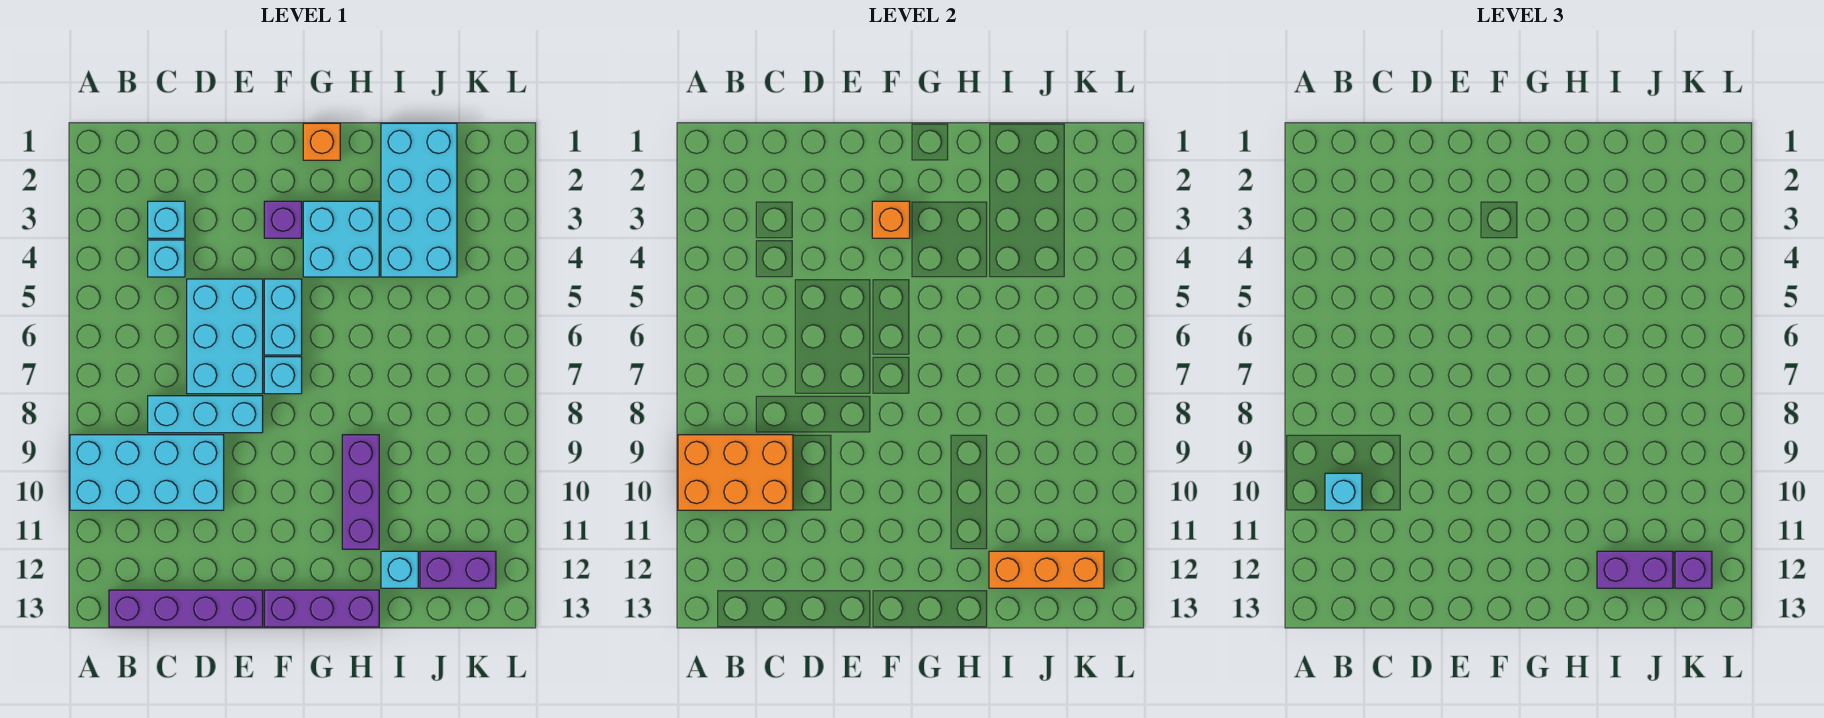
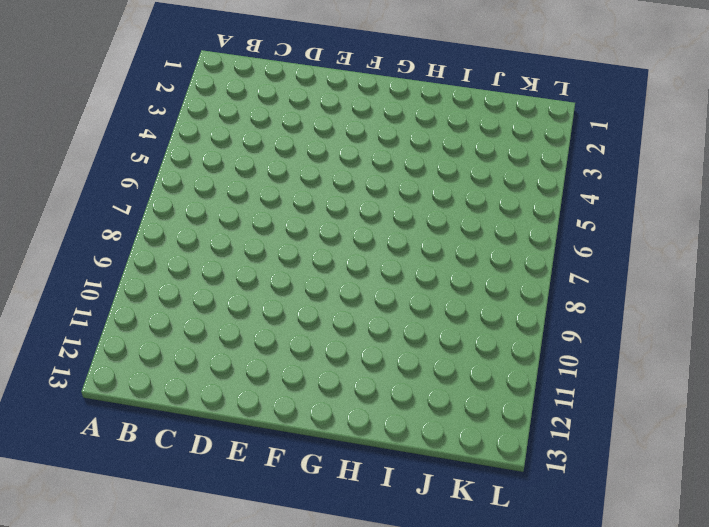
none -> cyan brick A9:D10 level 1
none -> purple brick B13:E13 level 1
none -> cyan brick C3 level 1

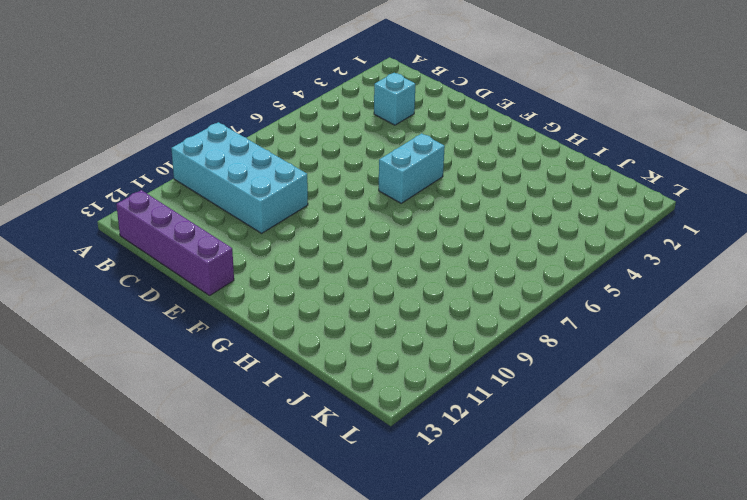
none -> cyan brick C4 level 1
none -> cyan brick C8:E8 level 1
none -> cyan brick D5:E7 level 1

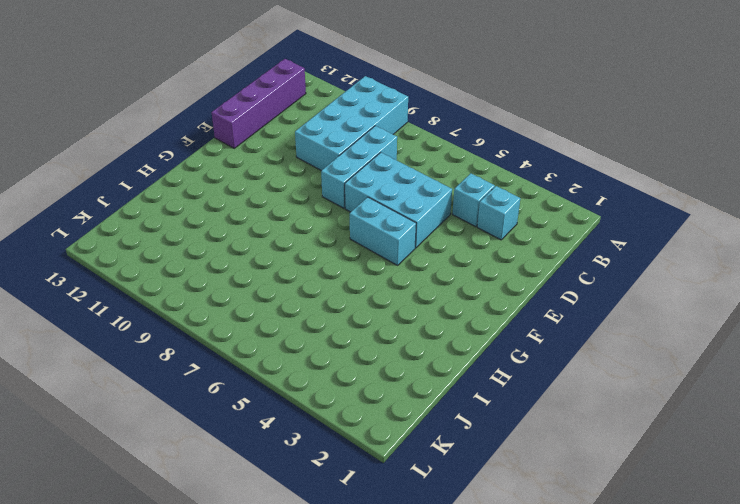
none -> purple brick F3 level 1
none -> cyan brick F7 level 1
none -> purple brick F13:H13 level 1

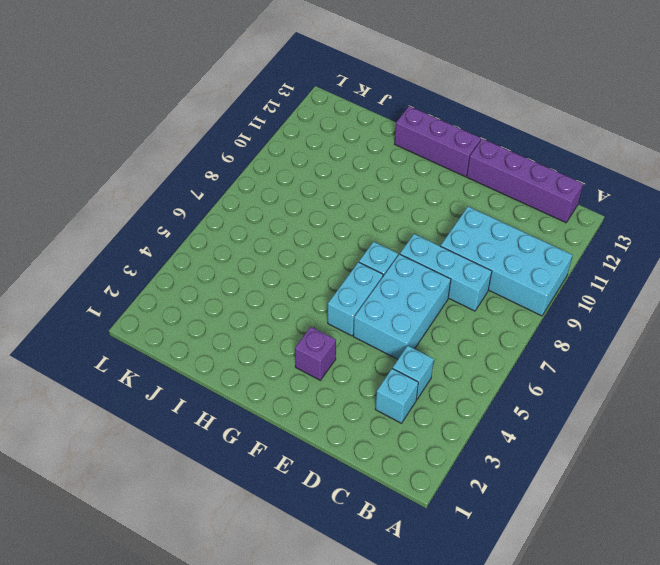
none -> orange brick G1 level 1
none -> cyan brick G3:H4 level 1
none -> purple brick H9:H11 level 1

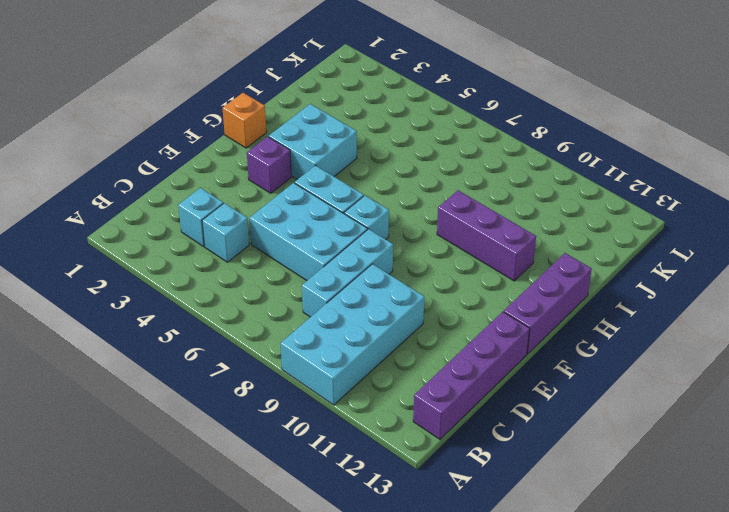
none -> cyan brick I1:J4 level 1
none -> cyan brick I12 level 1
none -> purple brick J12:K12 level 1

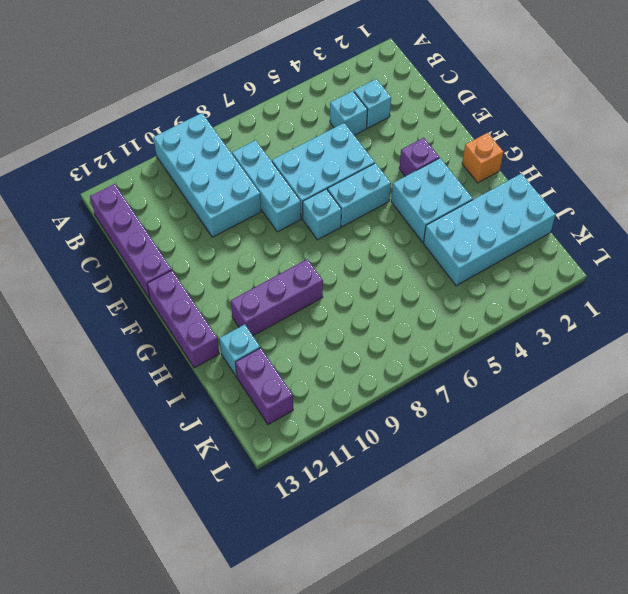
none -> orange brick A9:C10 level 2
none -> orange brick F3 level 2
none -> orange brick I12:K12 level 2

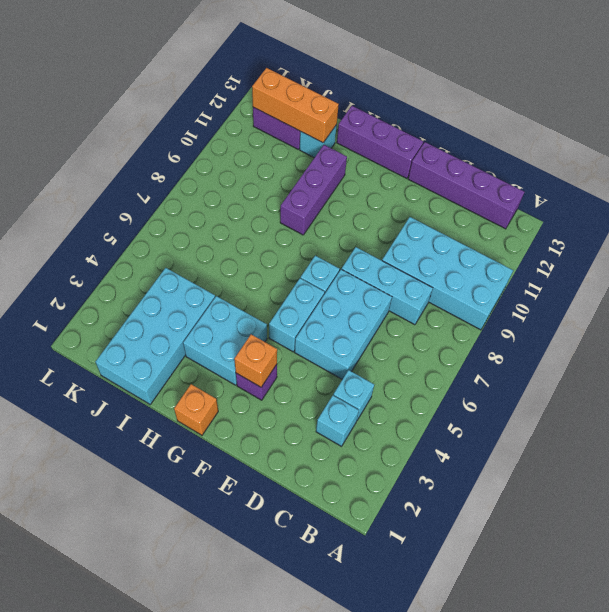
none -> orange brick A9:C10 level 2
none -> cyan brick B10 level 3
none -> purple brick I12:J12 level 3

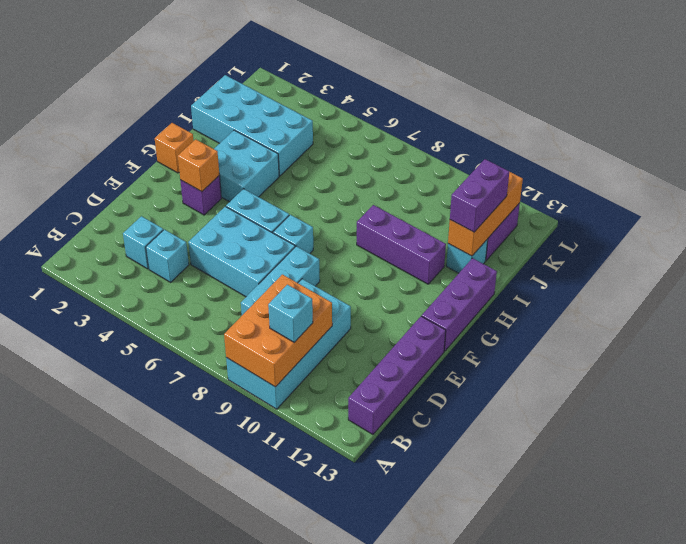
none -> purple brick K12 level 3

